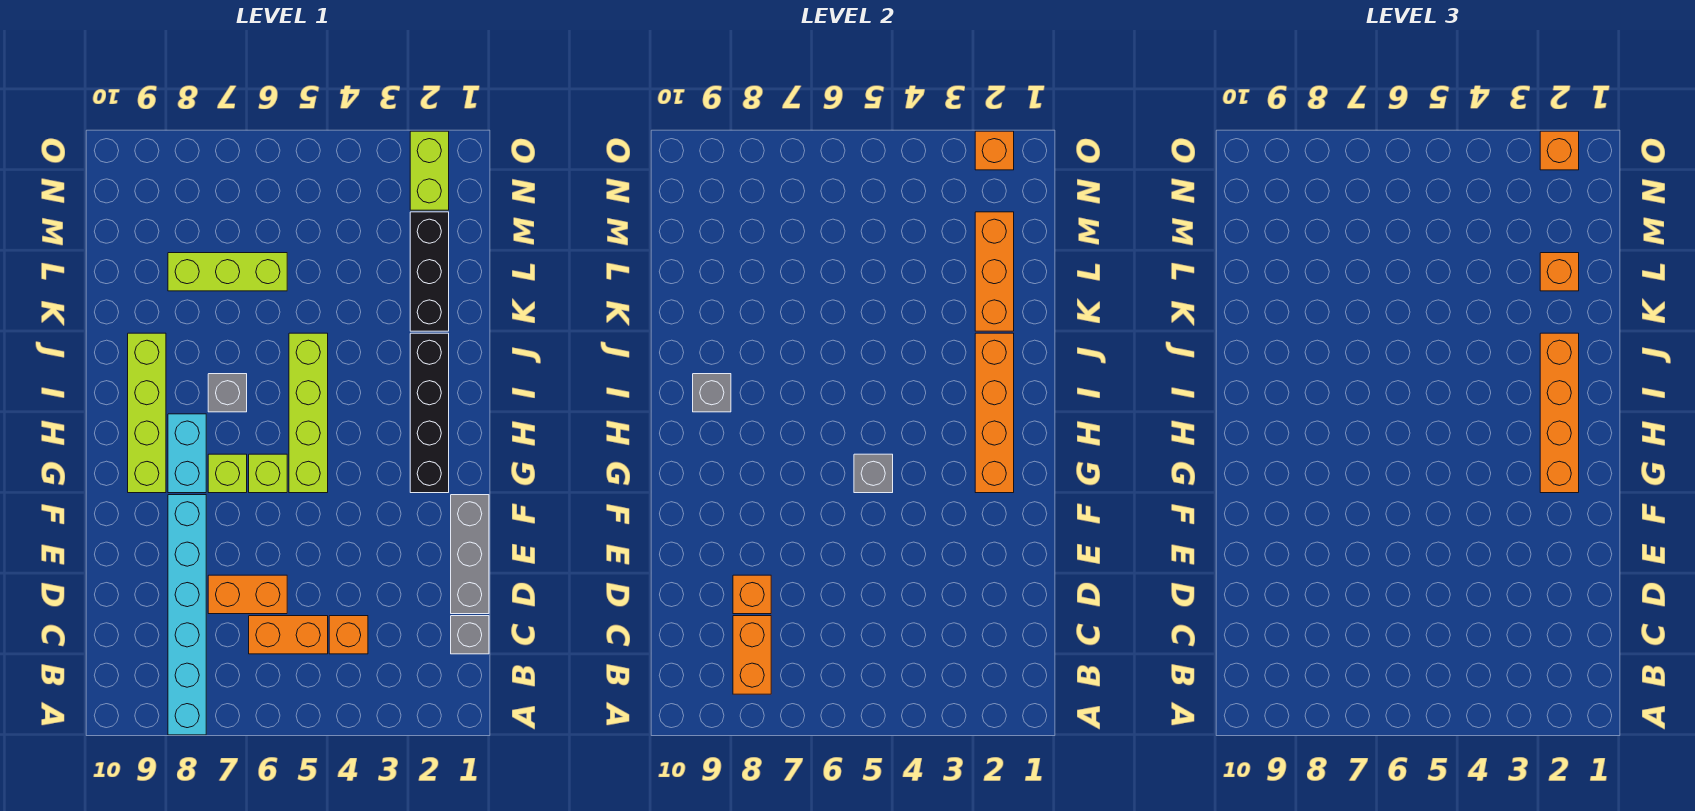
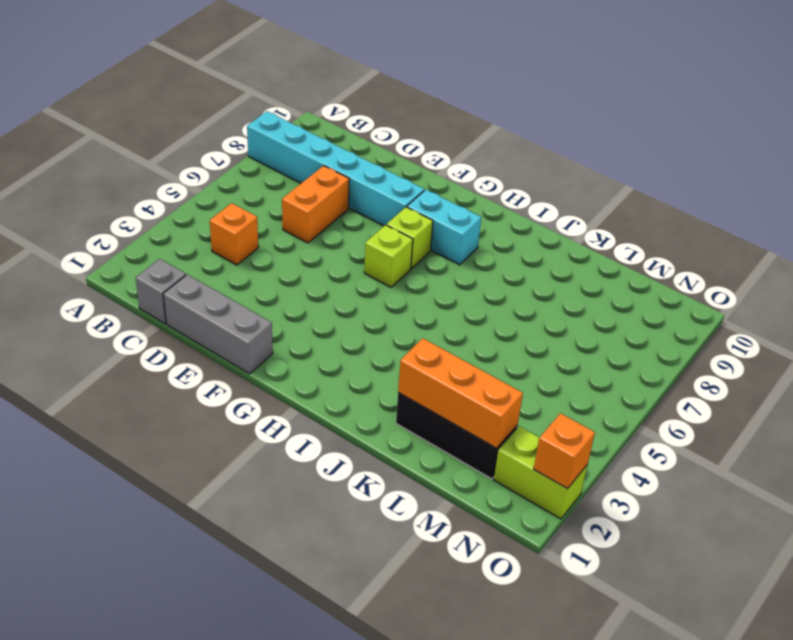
none -> orange brick C5:C6 level 1
none -> black brick G2:J2 level 1
none -> lime brick G5:J5 level 1

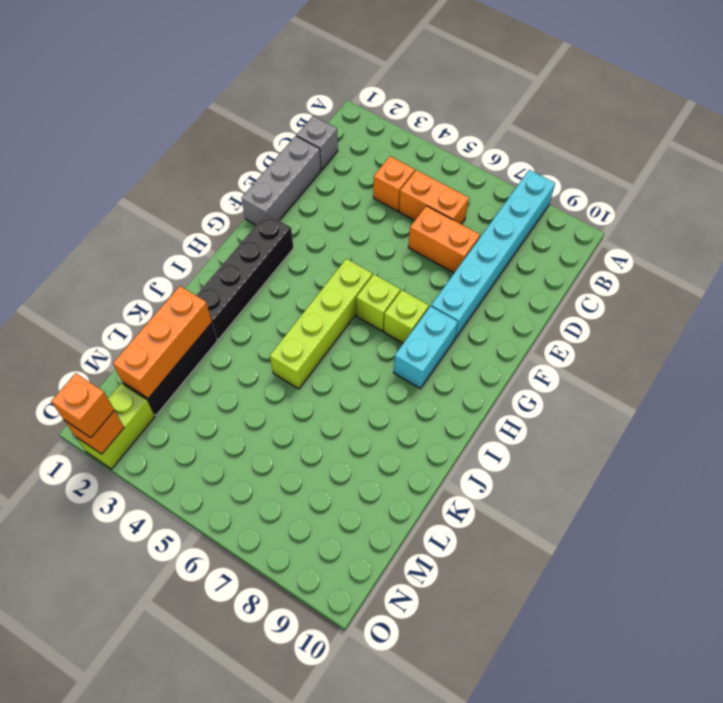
none -> lime brick G9:J9 level 1
none -> grey brick I7 level 1
none -> lime brick L6:L8 level 1

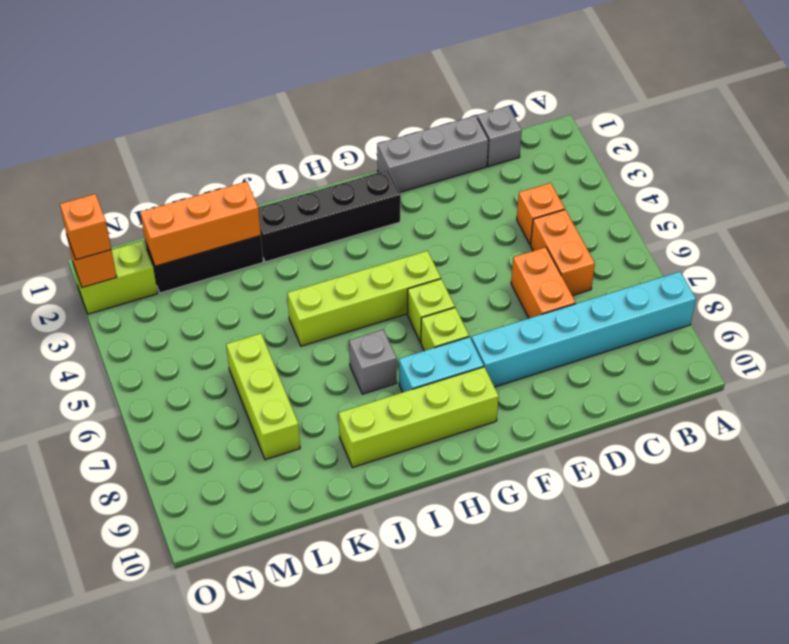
none -> orange brick B8:C8 level 2
none -> orange brick D8 level 2
none -> orange brick G2:J2 level 2

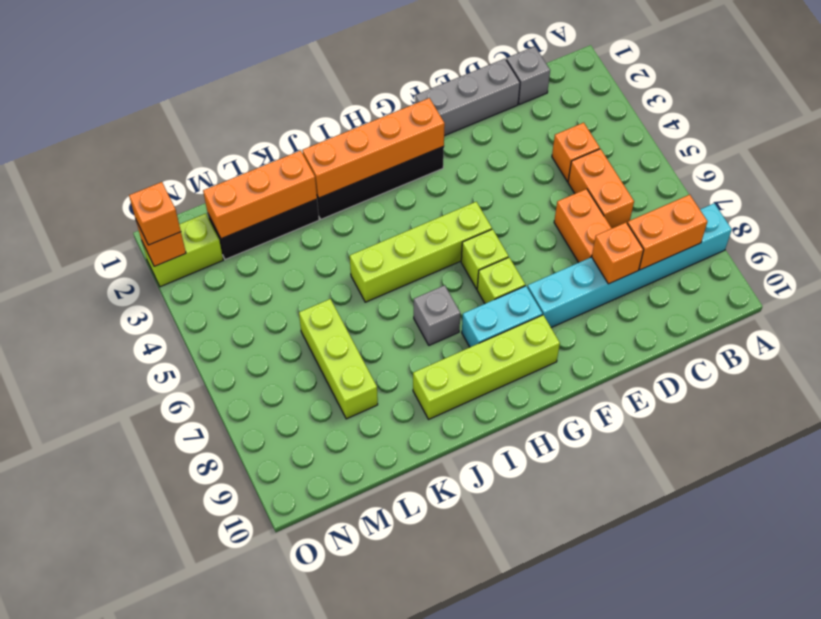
none -> grey brick G5 level 2
none -> grey brick I9 level 2
none -> orange brick G2:J2 level 3

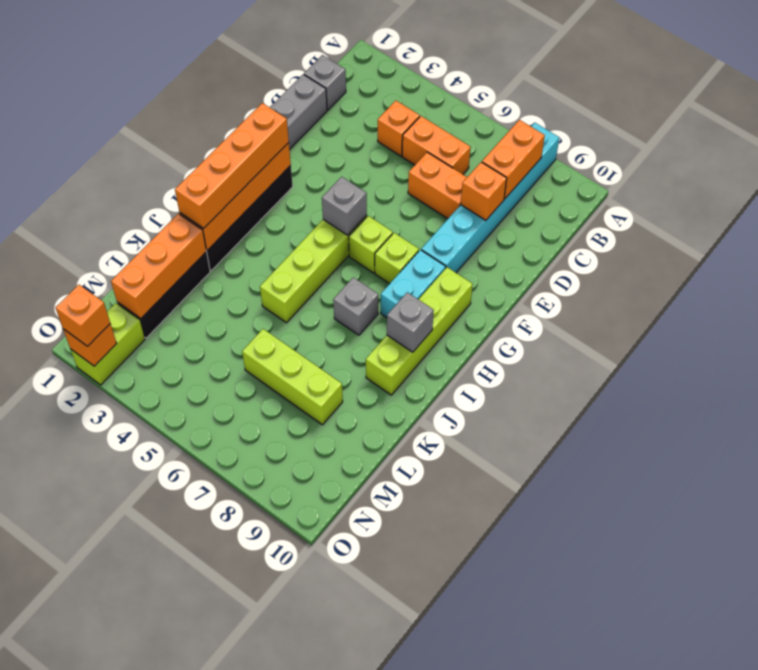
none -> orange brick L2 level 3

